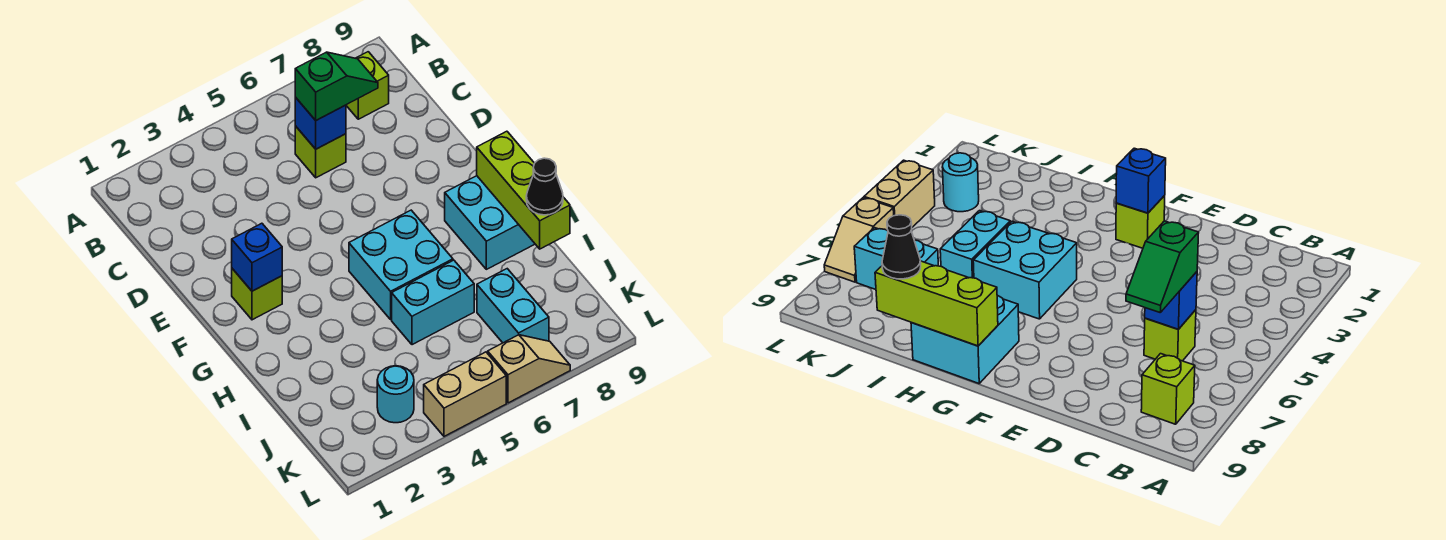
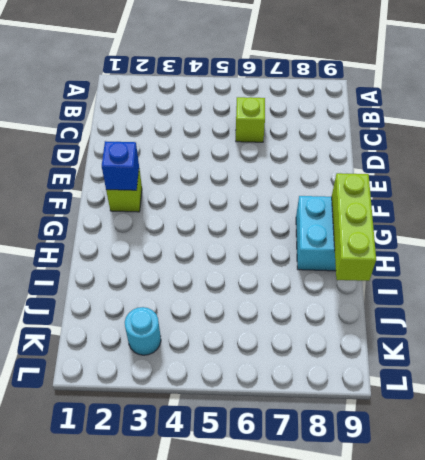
none -> lime brick B8 level 1
none -> cyan brick G5:H6 level 1
none -> cyan brick I5:I6 level 1

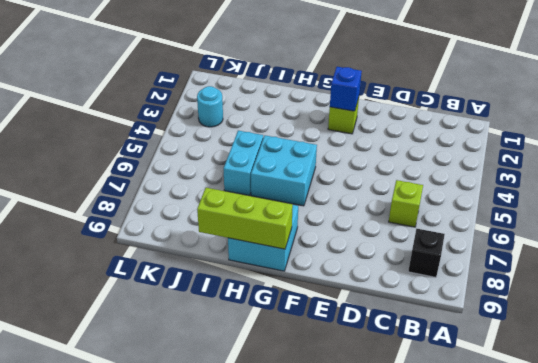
black brick B8 level 1 -> lime brick B8 level 1
none -> cyan brick J7:K7 level 1
none -> tan brick L4:L5 level 1
none -> tan slope L6:L7 level 1 top 6

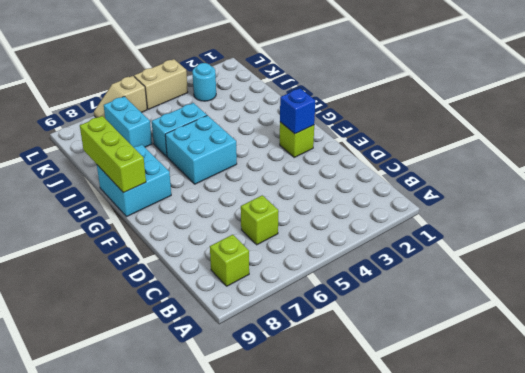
none -> blue brick C6 level 2
none -> green slope C6:C7 level 3 top 6
none -> black cone I9 level 3

